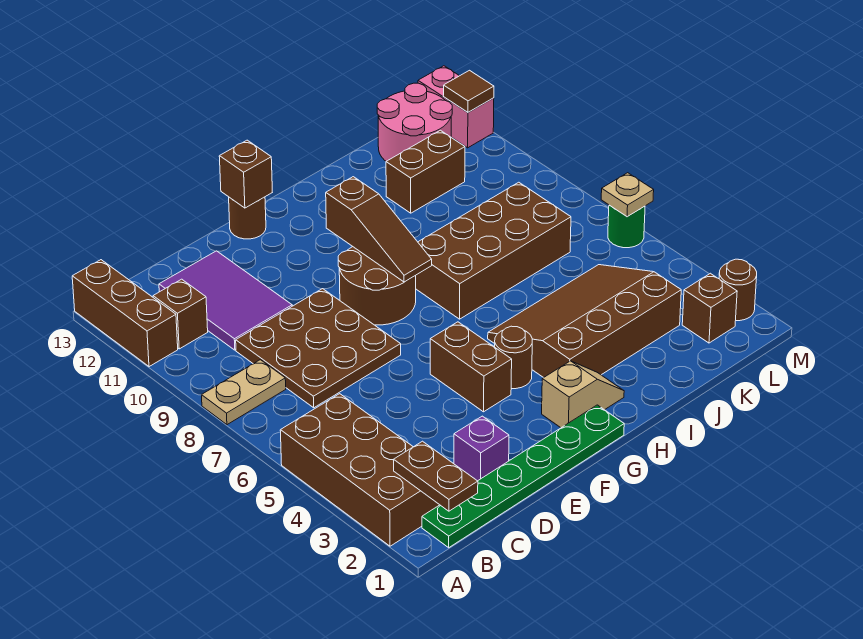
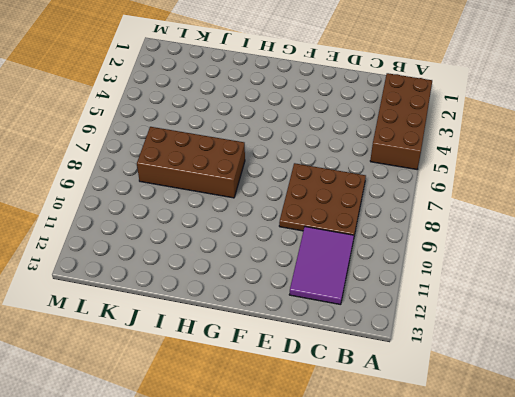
none -> tan plate A8:B8 level 1
none -> brown brick A11:A13 level 1
none -> green plate B1:G1 level 1

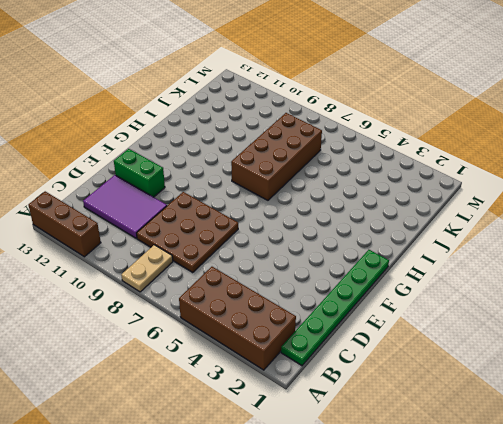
green brick E11:E12 level 1 -> none
none -> brown brick B11 level 1
none -> purple brick D2 level 1
none -> brown brick F4:F5 level 1

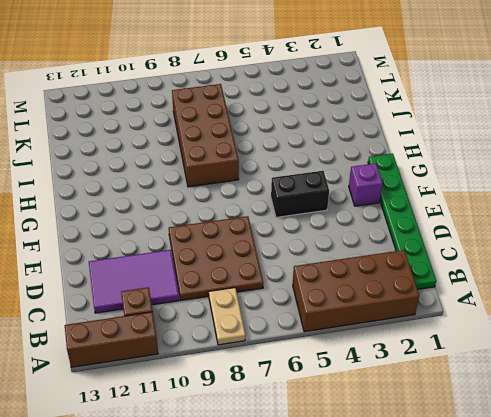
purple brick F2 level 1 -> purple brick D2 level 1
black brick F4:F5 level 1 -> brown brick F4:F5 level 1
none -> brown round brick F8:G9 level 1
none -> brown round brick F13 level 1
none -> tan slope G2:H2 level 1 top G

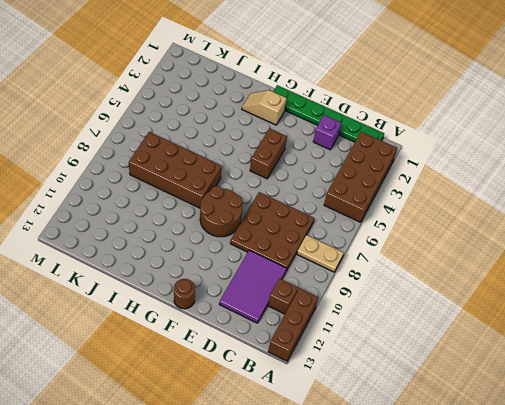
none -> brown round brick G4 level 1
none -> brown slope H3:K5 level 1 top 3
none -> brown brick J11:K11 level 1

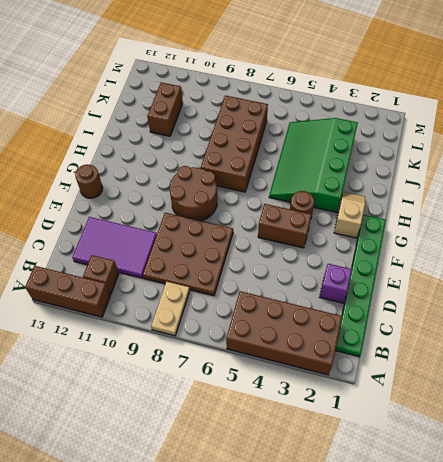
green slope H3:K5 level 1 top 3 -> brown slope H3:K5 level 1 top 3
none -> pink round brick K12:L13 level 1
none -> brown brick L2 level 1
none -> brown round brick M2 level 1

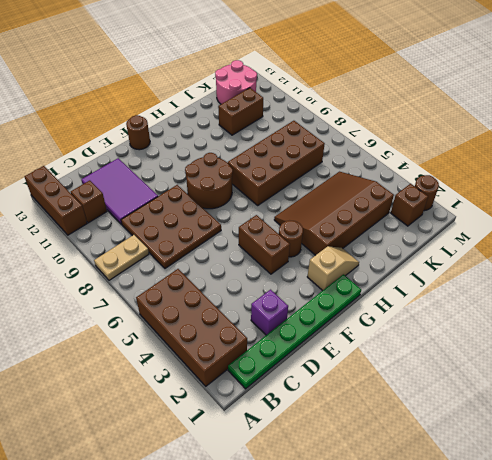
none -> green round brick M6 level 1
none -> pink brick M12:M13 level 1
none -> brown plate B1:B2 level 2

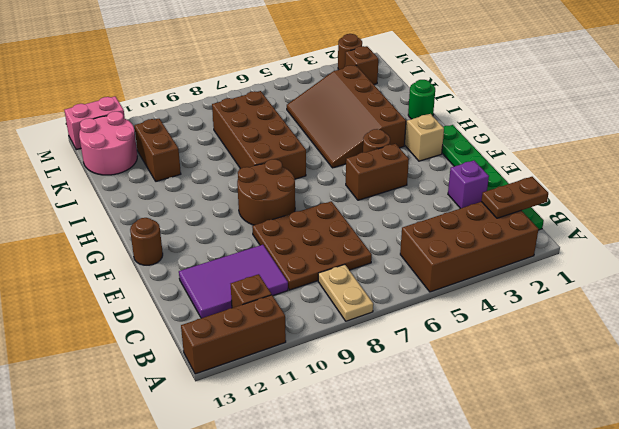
green round brick I1 level 1 -> green round brick M6 level 1
none -> brown brick F13 level 2
none -> brown slope G8:G10 level 2 top 10
none -> tan plate M6 level 2

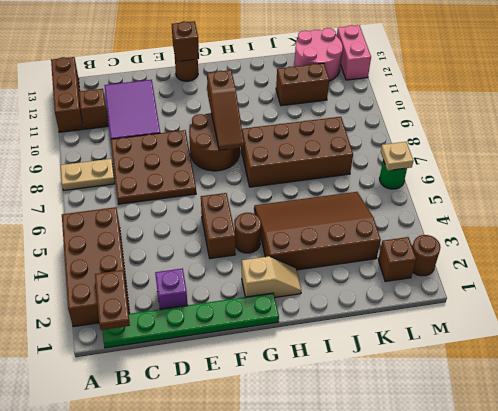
none -> brown tile M12 level 2

